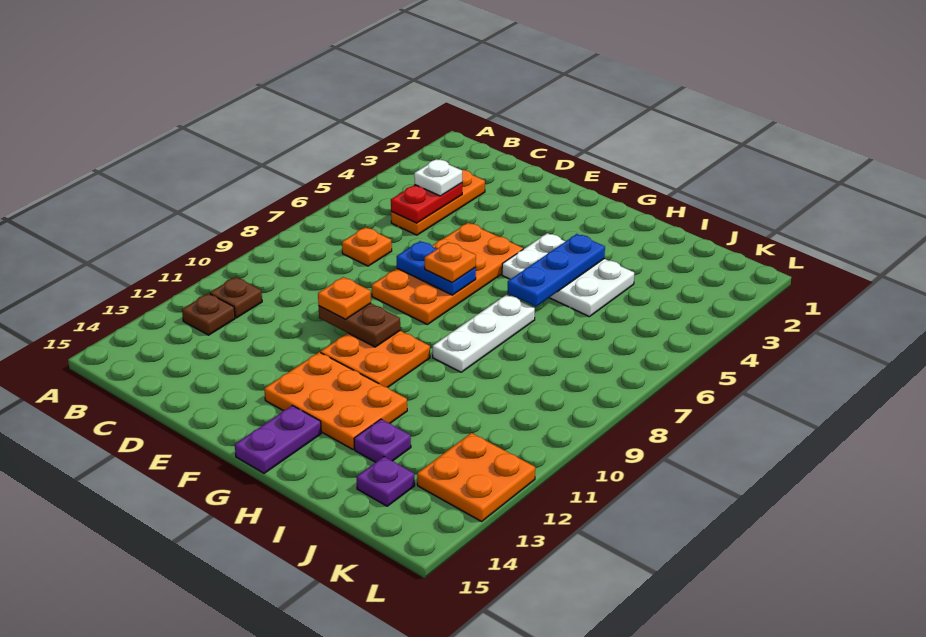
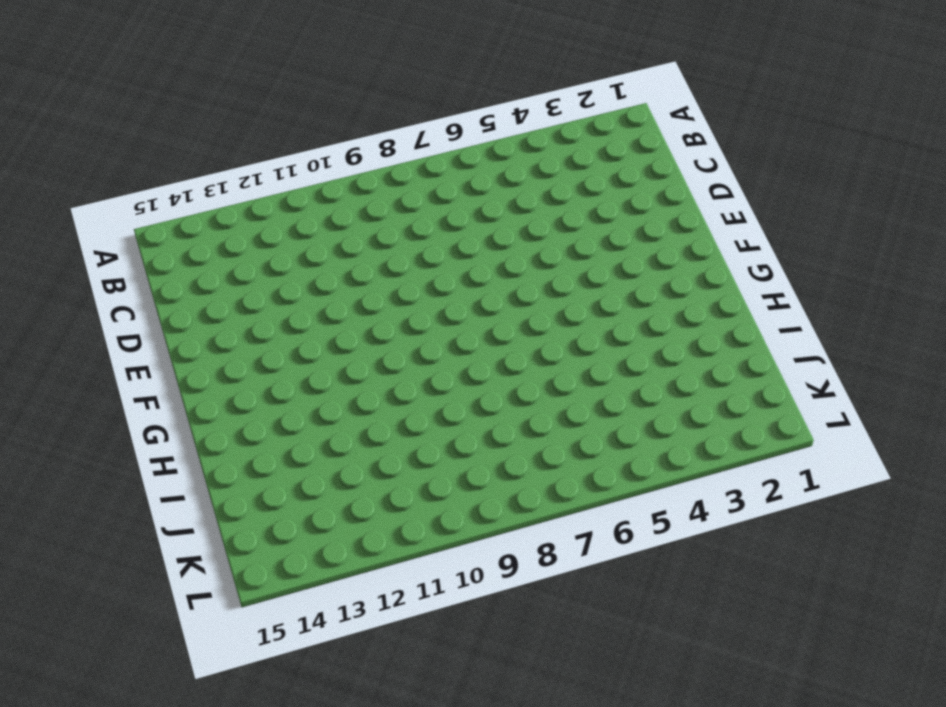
none -> brown plate B11 level 1
none -> brown plate B12 level 1
none -> orange plate C3:C5 level 1

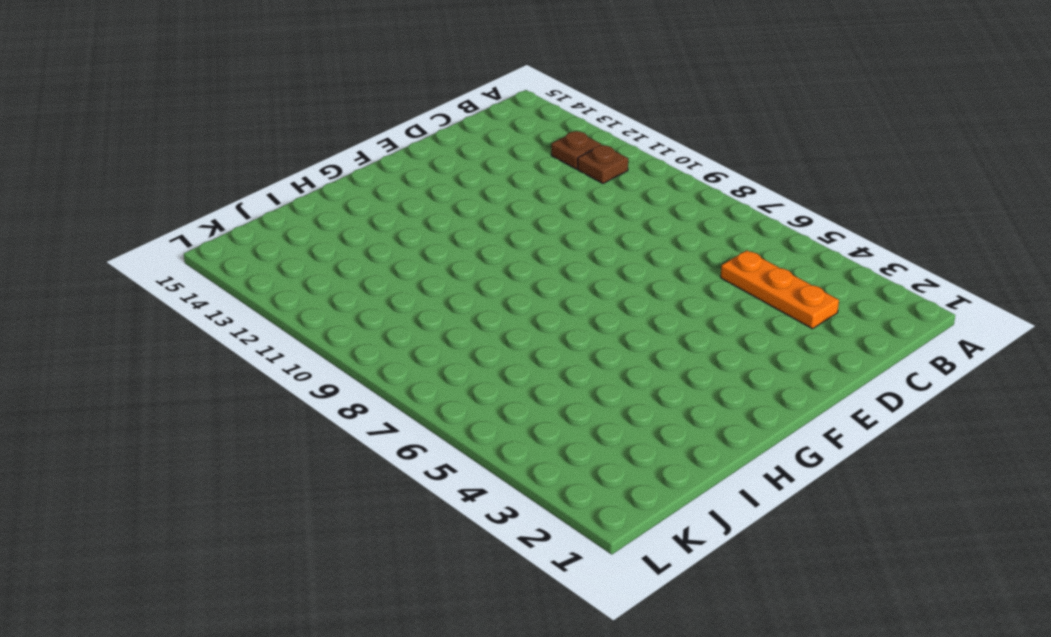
none -> orange plate C7 level 1
none -> orange plate E5:F8 level 1
none -> orange plate F10:G11 level 1

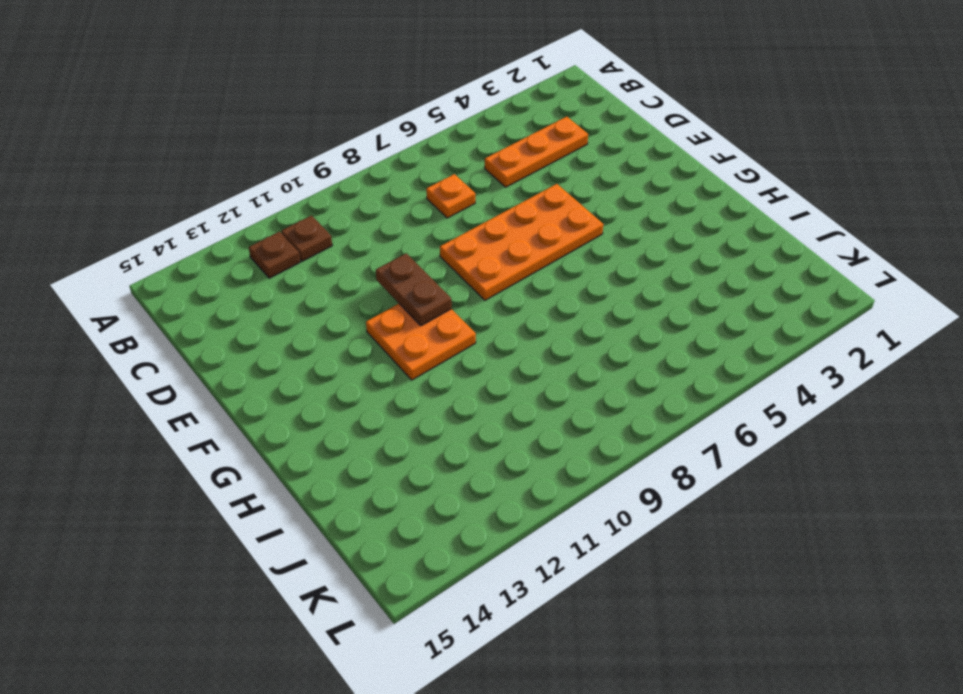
none -> orange plate F12:H13 level 1
none -> white plate G4:I5 level 1
none -> purple plate G14:G15 level 1

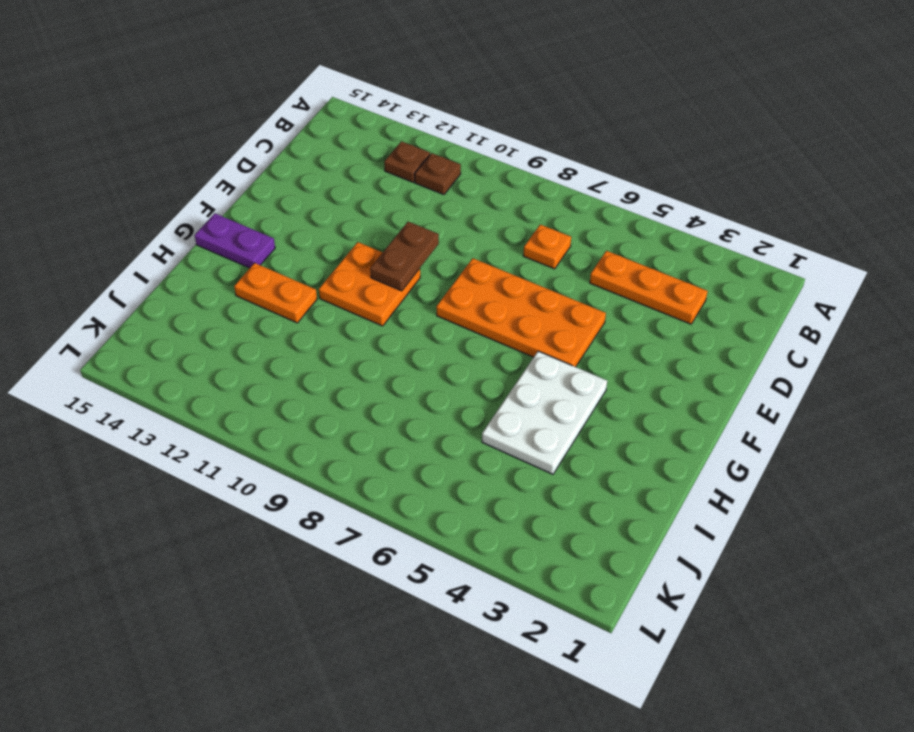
orange plate H12:H13 level 1 -> orange plate F12:H13 level 1
none -> white plate H7:H9 level 1
none -> purple plate I13 level 1
none -> purple plate J14 level 1

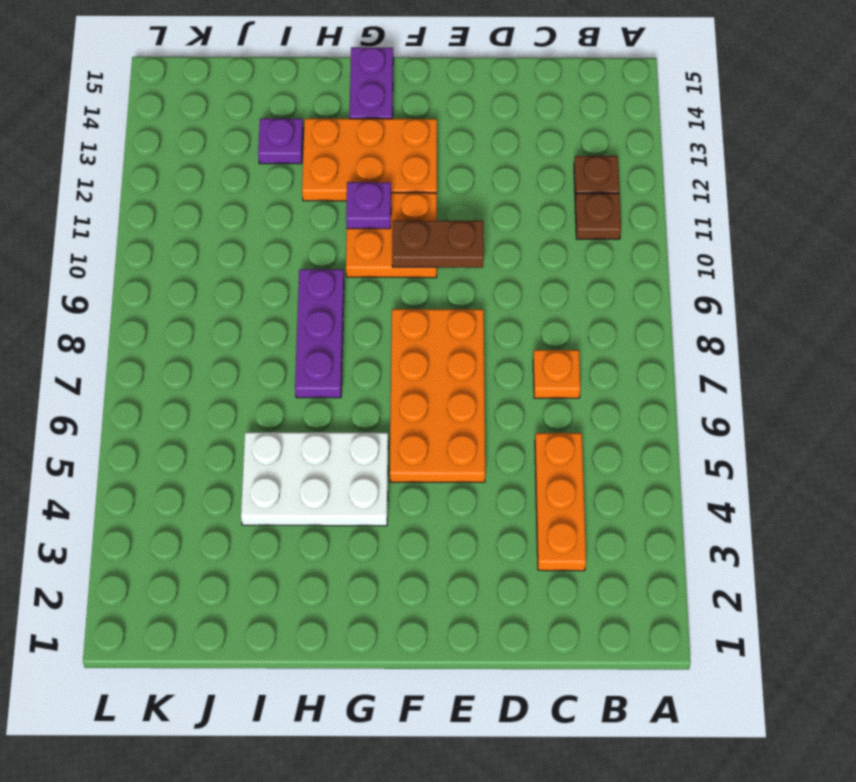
purple plate G11 level 2 -> purple plate J14 level 1
purple plate H7:H9 level 1 -> white plate H7:H9 level 1
none -> orange plate K12:L13 level 1
none -> red plate C4:C5 level 2
none -> blue plate E7:F7 level 2

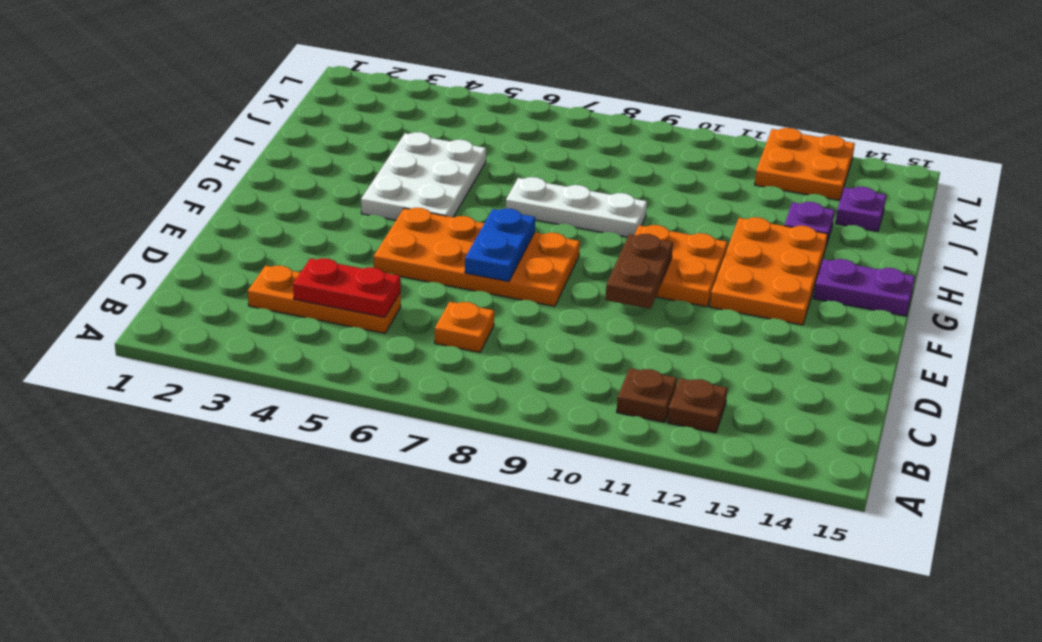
none -> blue plate H4:H6 level 2
none -> white plate C4 level 3
none -> orange plate E10 level 3

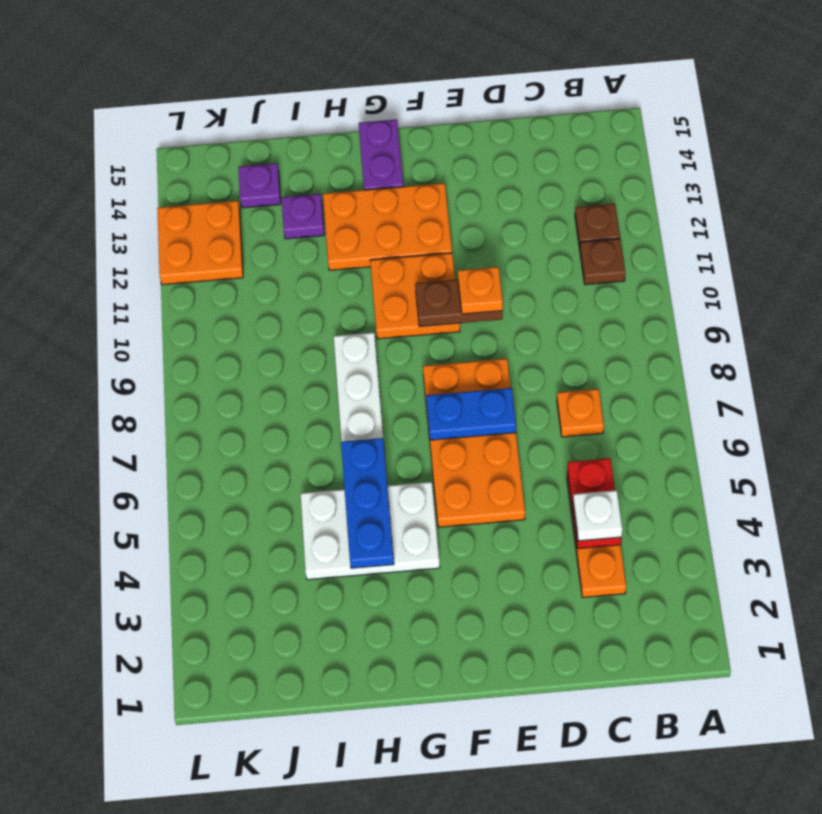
none -> orange plate F7 level 3

